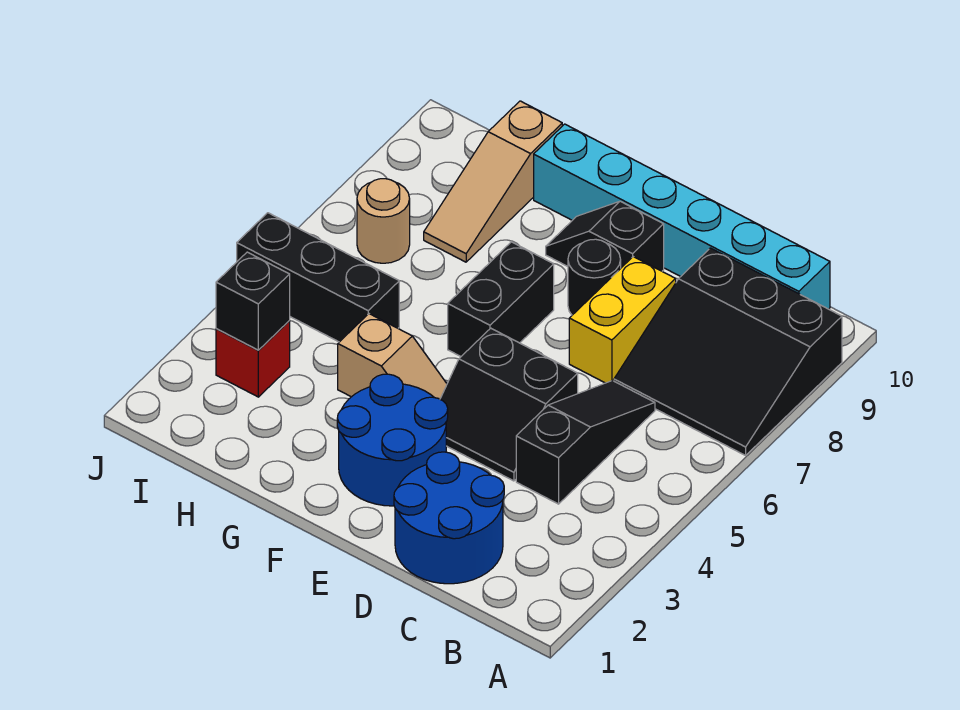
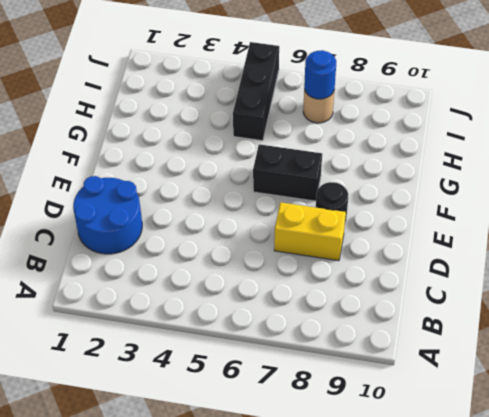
blue round brick I7 level 2 -> none
none -> black slope A7:C9 level 1 top 9
none -> cyan brick B10:G10 level 1
none -> black slope C4:C6 level 1 top 4

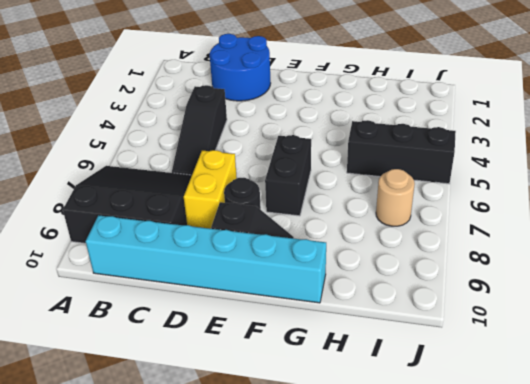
none -> black slope D4:E5 level 1 top 5
none -> blue round brick E2:F3 level 1
none -> tan slope F4:G4 level 1 top G

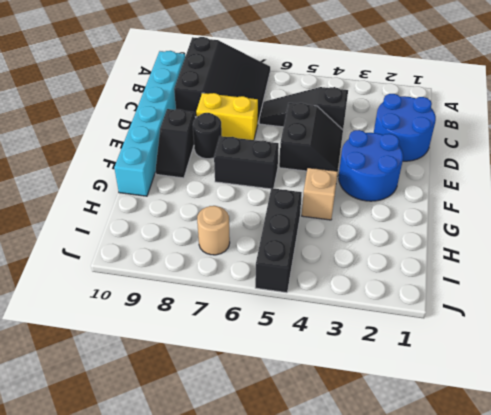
none -> tan slope H8:H10 level 1 top 10
none -> red brick I3 level 1
none -> black brick I3 level 2

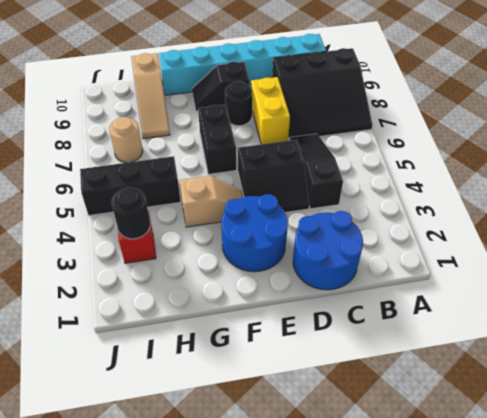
black round brick I3 level 2 -> black brick I3 level 2

